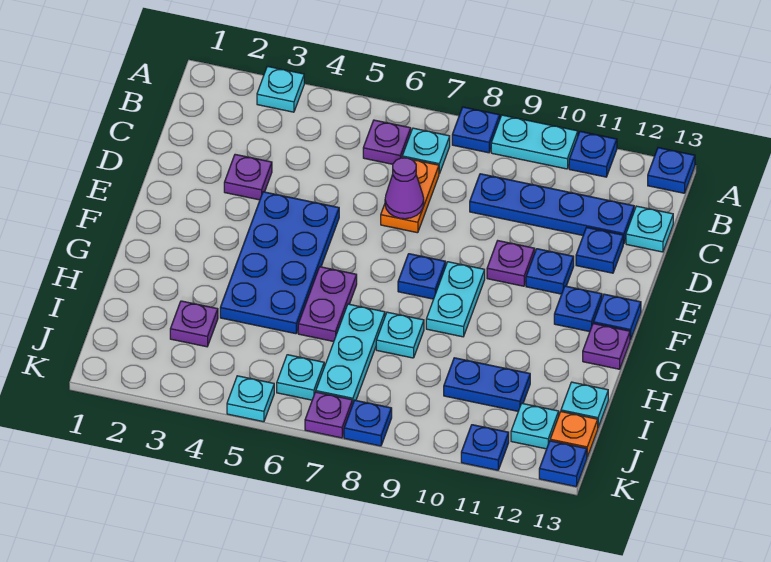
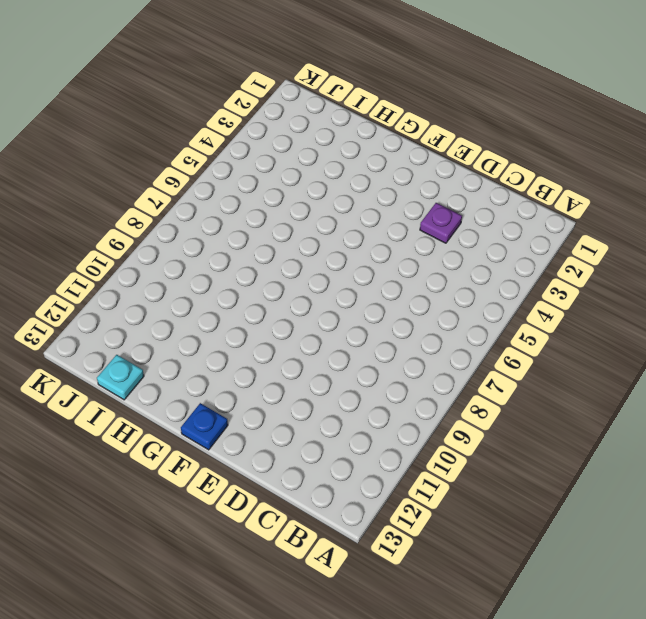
none -> cyan plate A3 level 1
none -> blue plate A8 level 1
none -> cyan plate A9:A10 level 1
none -> blue plate A11 level 1

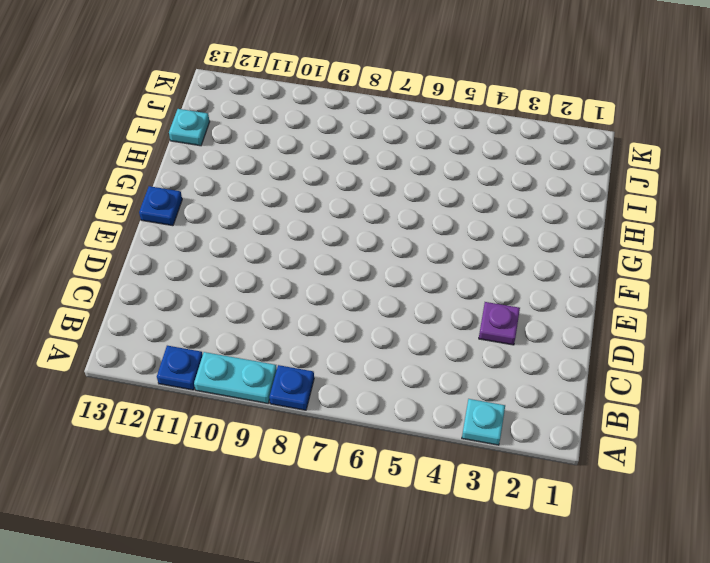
none -> blue plate A13 level 1
none -> purple plate B6 level 1
none -> cyan plate B7 level 1
none -> orange plate C7:D7 level 1

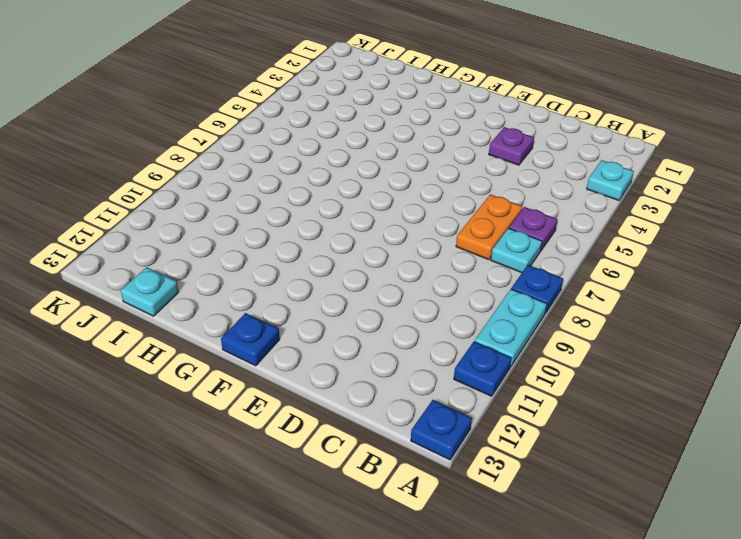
orange plate C6:C7 level 1 -> orange plate C7:D7 level 1
none -> blue plate C9:C12 level 1
none -> cyan plate C13 level 1
none -> blue plate D12 level 1
none -> blue plate E4:H5 level 1

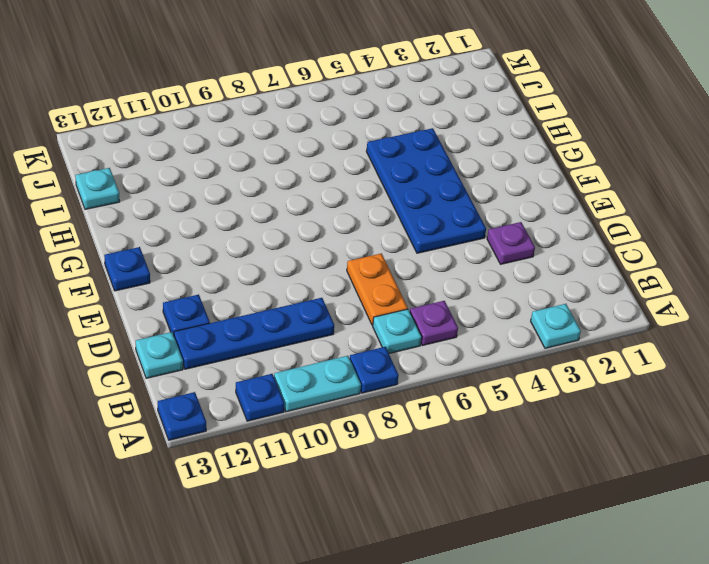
none -> purple plate E10 level 1
none -> blue plate E11 level 1
none -> blue plate F8 level 1
none -> cyan plate F9:G9 level 1

